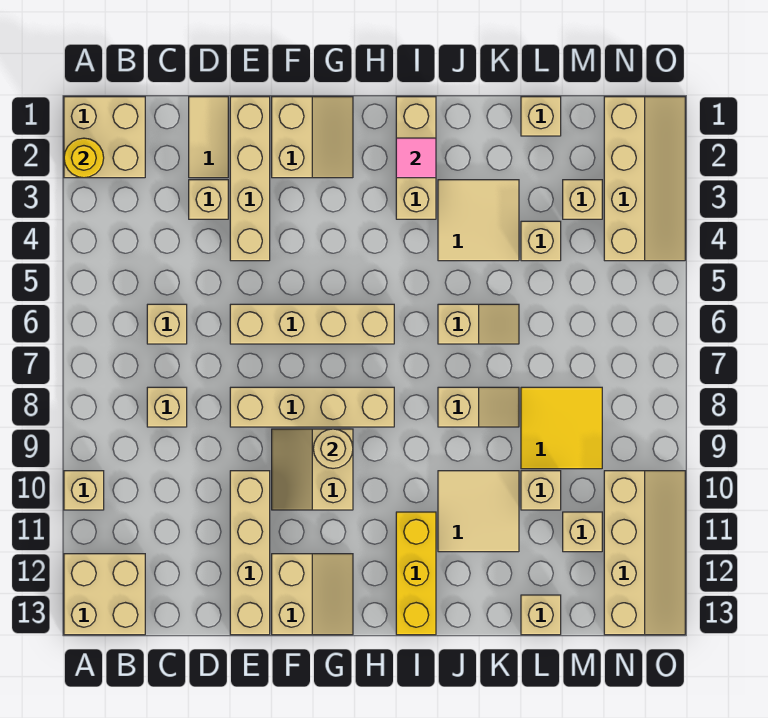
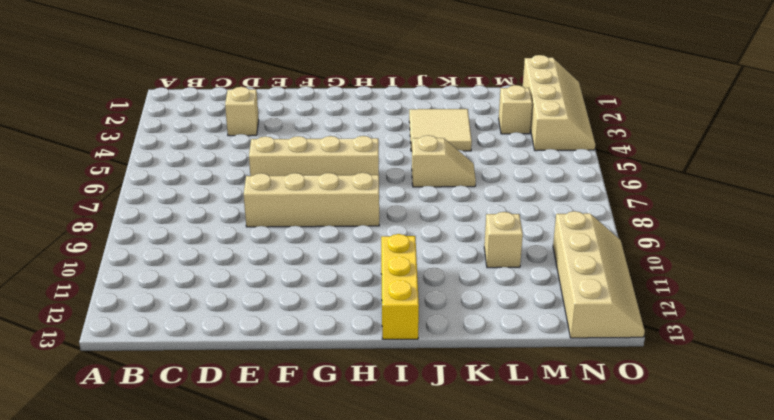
none -> tan brick A1:B2 level 1
none -> tan brick A10 level 1
none -> tan brick A12:B13 level 1
none -> tan brick C6 level 1

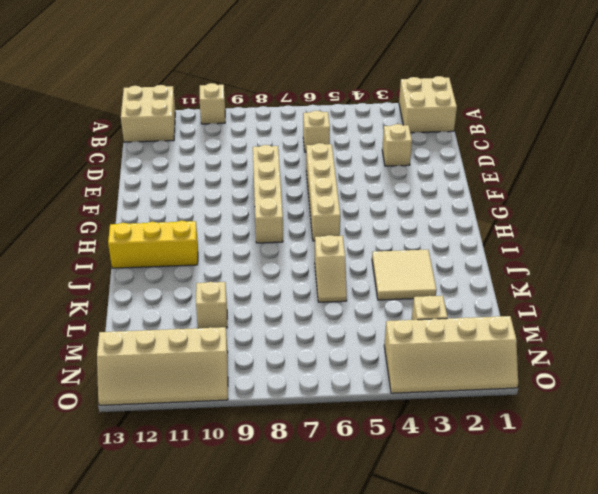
none -> tan brick C8 level 1
none -> tan tile D1:D2 level 1
none -> tan brick E1:E4 level 1
none -> tan brick E10:E13 level 1

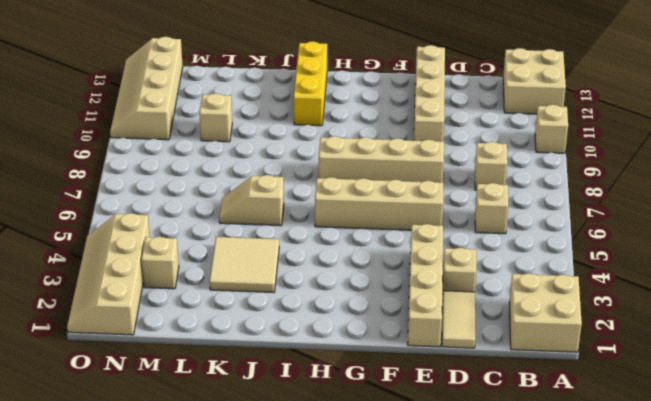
none -> tan slope F1:G2 level 1 top F
none -> tan slope F9:G10 level 1 top G
none -> tan slope F12:G13 level 1 top F
none -> tan brick I1:I3 level 1

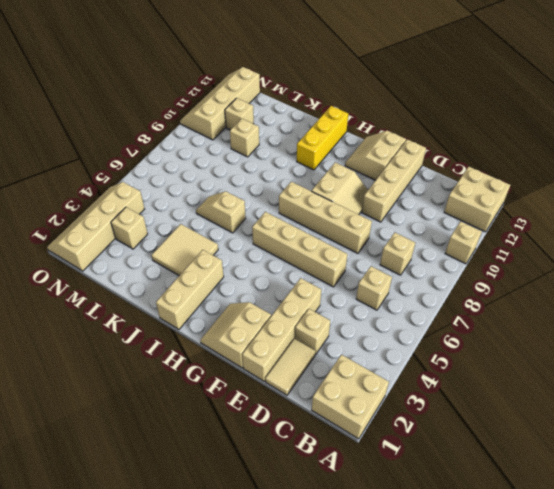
none -> tan slope J8:K8 level 1 top J
none -> tan tile J10:K11 level 1
none -> tan brick L1 level 1
none -> tan brick L4 level 1

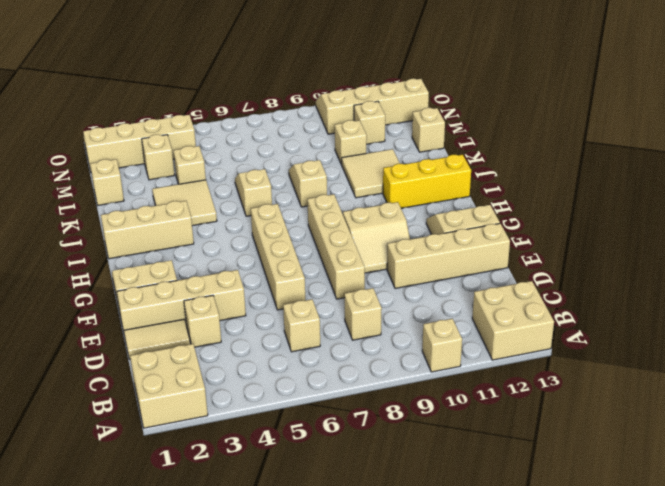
none -> yellow tile L8:M9 level 1
none -> yellow round brick A2 level 2
none -> tan round brick G9 level 2
none -> pink tile I2 level 2

